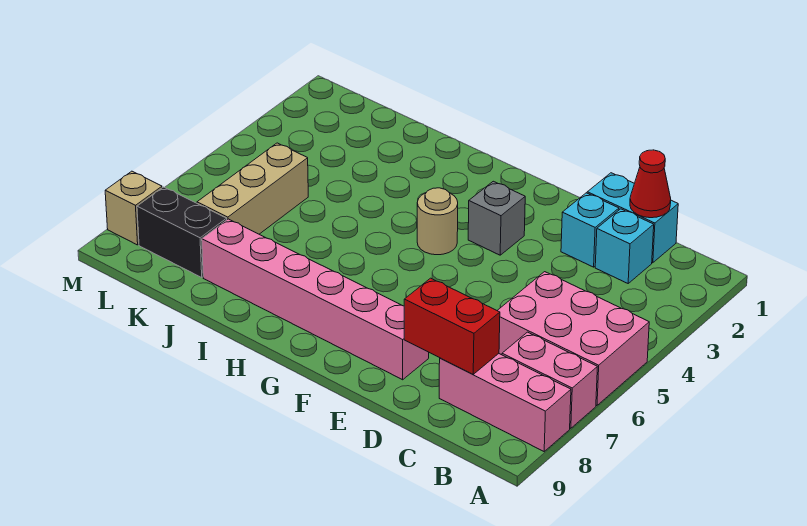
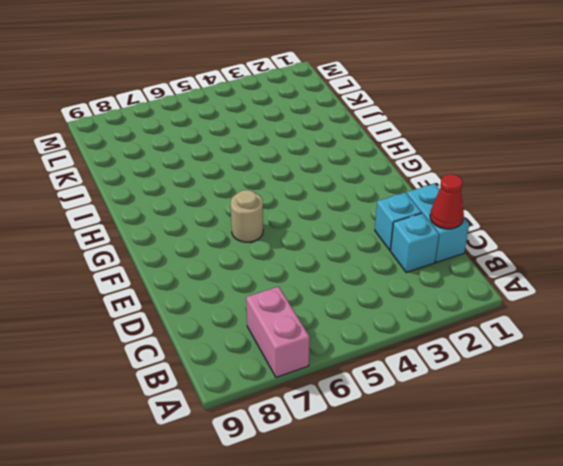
tan round brick F6 level 1 -> tan round brick G4 level 1
none -> pink brick A5:C6 level 1
none -> pink brick A8:C8 level 1
none -> pink brick E8:J8 level 1

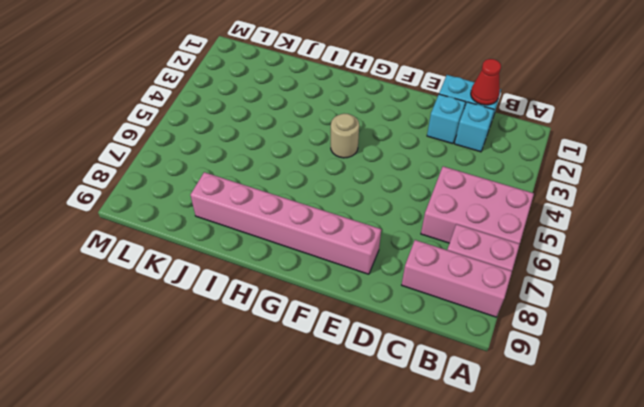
none -> grey brick F3 level 1
none -> tan brick K5:K7 level 1
none -> black brick K8:L8 level 1

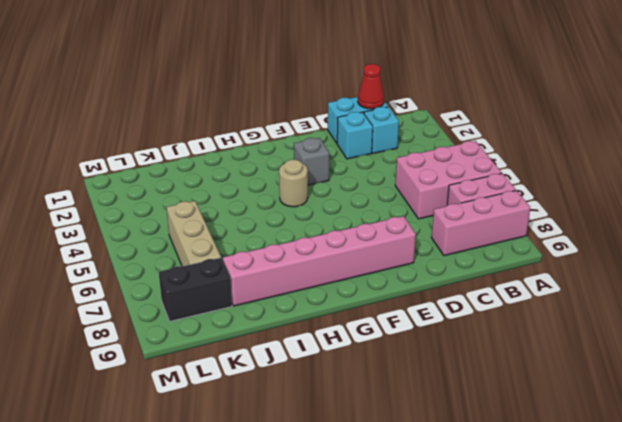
none -> tan brick M8 level 1
none -> red brick C8:D8 level 2

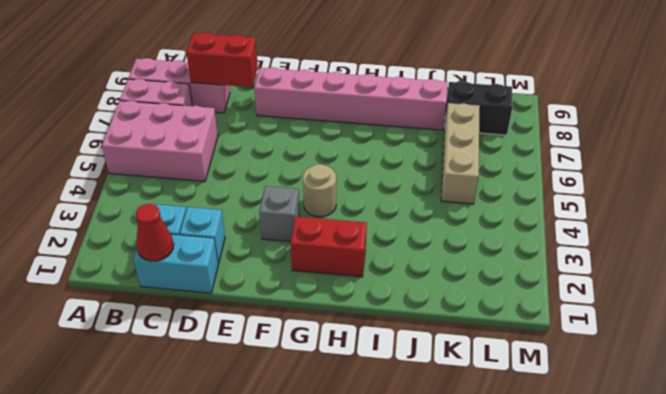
red brick G2:H2 level 1 -> none
none -> tan brick M8 level 1

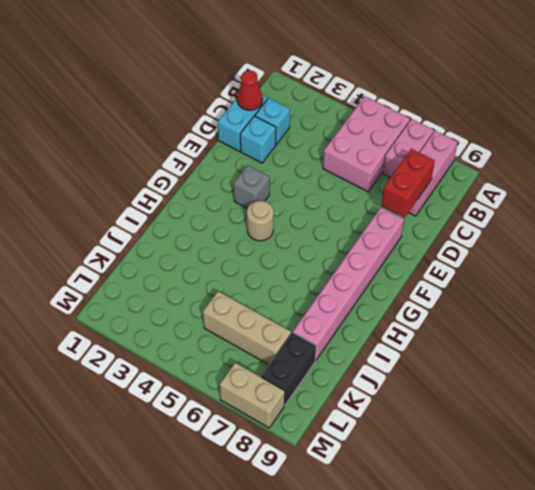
tan brick M7:M8 level 1 -> tan brick M8 level 1

